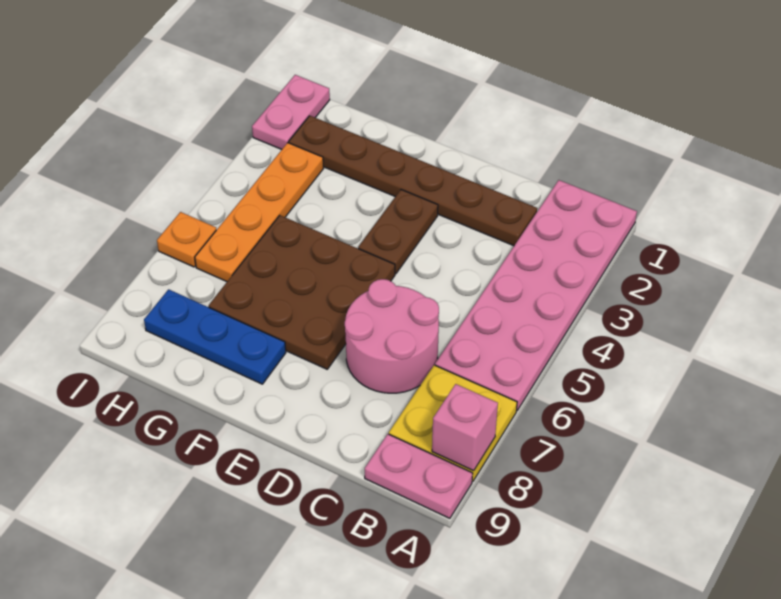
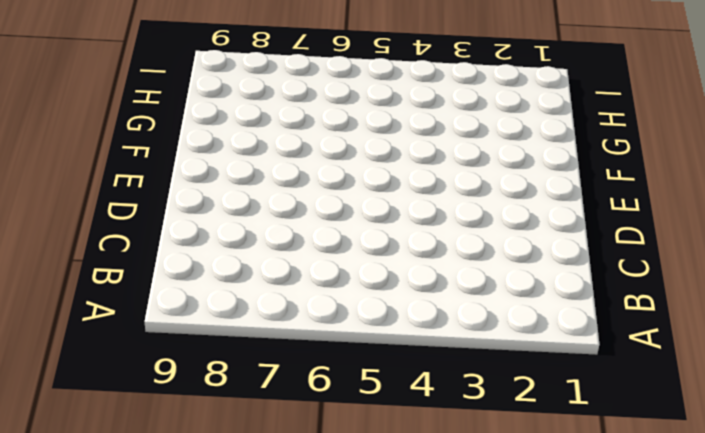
none -> pink plate A1:B6 level 1
none -> yellow plate A7:B8 level 1
none -> pink plate A9:B9 level 1

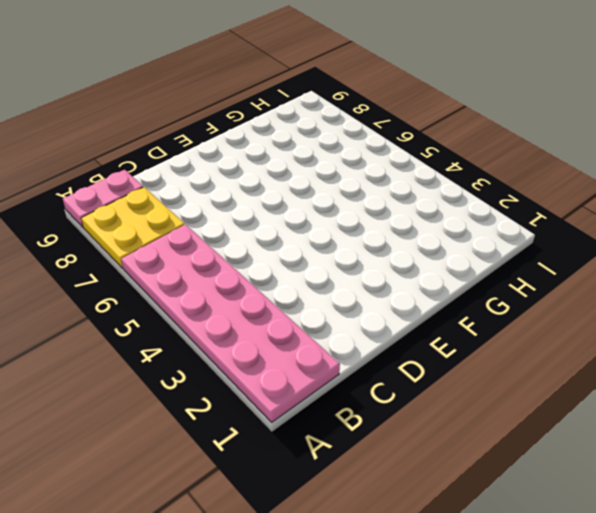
none -> brown plate C2:H2 level 1
none -> pink round brick C6:D7 level 1
none -> brown plate E3:E4 level 1

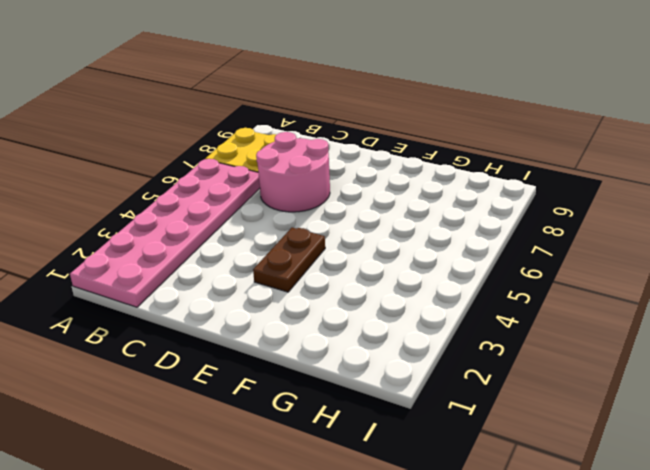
none -> pink plate A9:B9 level 1
none -> brown plate C2:H2 level 1
none -> brown plate E5:G7 level 1

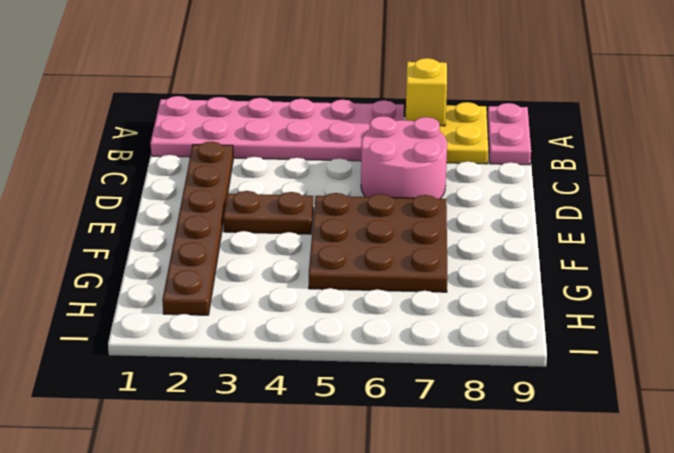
yellow brick A7 level 2 -> none
none -> blue plate F8:H8 level 1
none -> orange plate H3:H6 level 1
none -> pink plate I1:I2 level 1

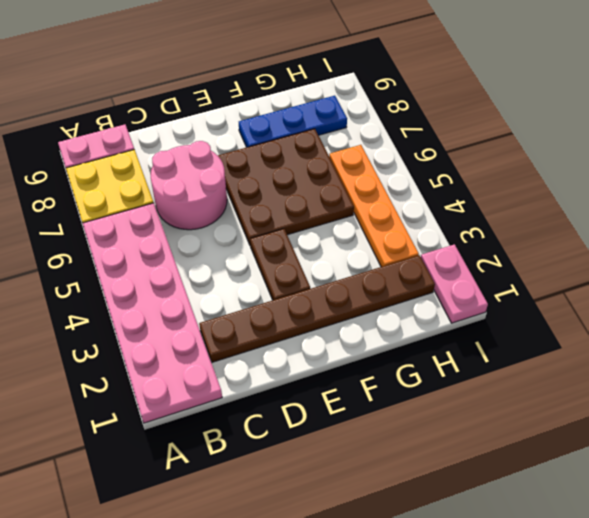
none -> orange plate I6 level 1
none -> pink brick A8 level 2

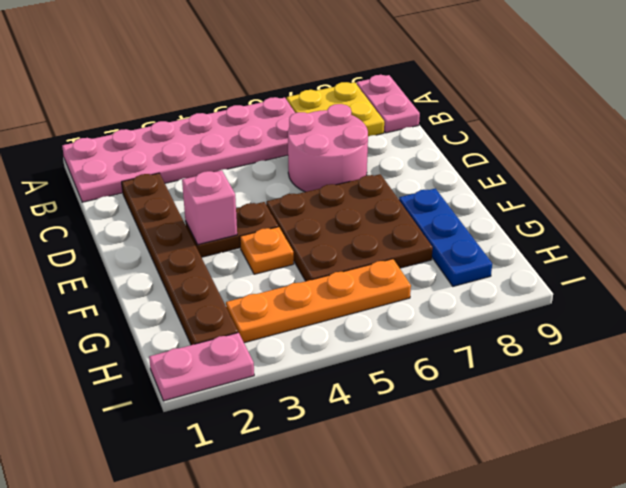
pink brick E3 level 2 -> pink brick A8 level 2
orange plate F4 level 1 -> orange plate I6 level 1

